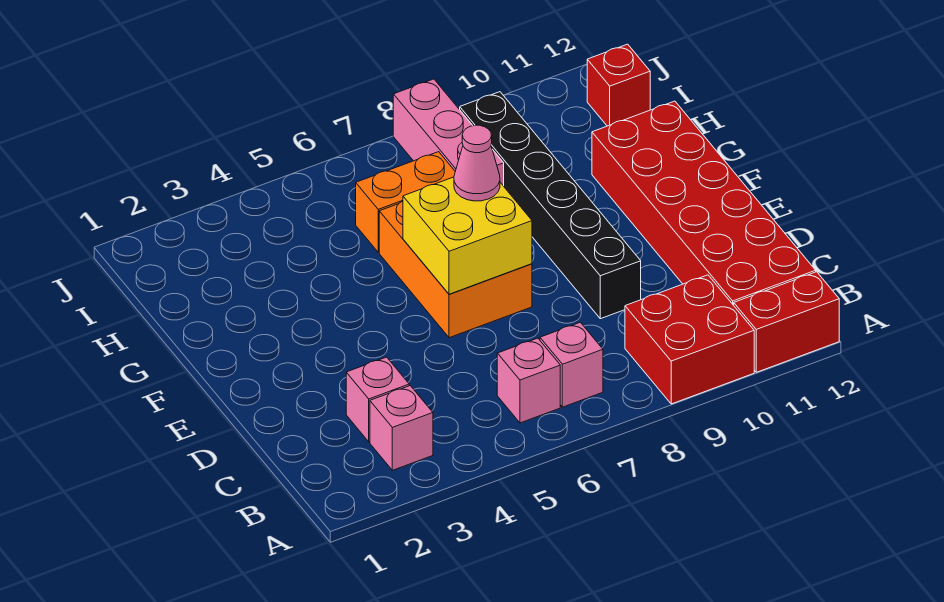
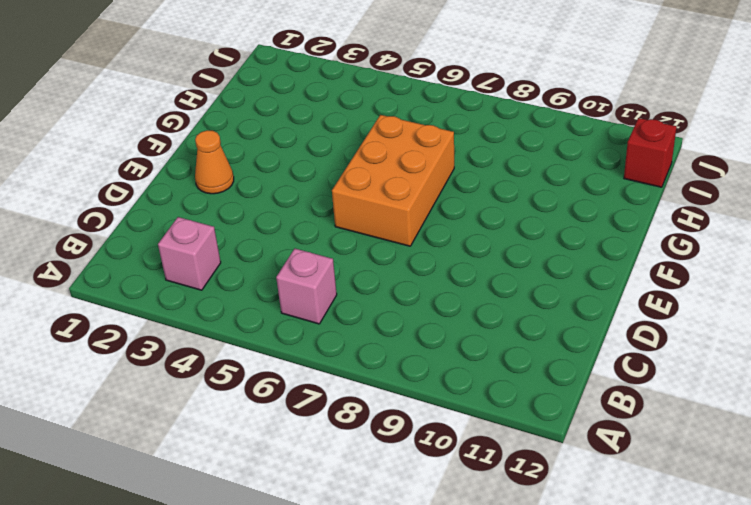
orange cone E2 level 1 -> none
none -> red brick A9:B10 level 1
none -> red brick A11:A12 level 1
none -> pink brick B7 level 1

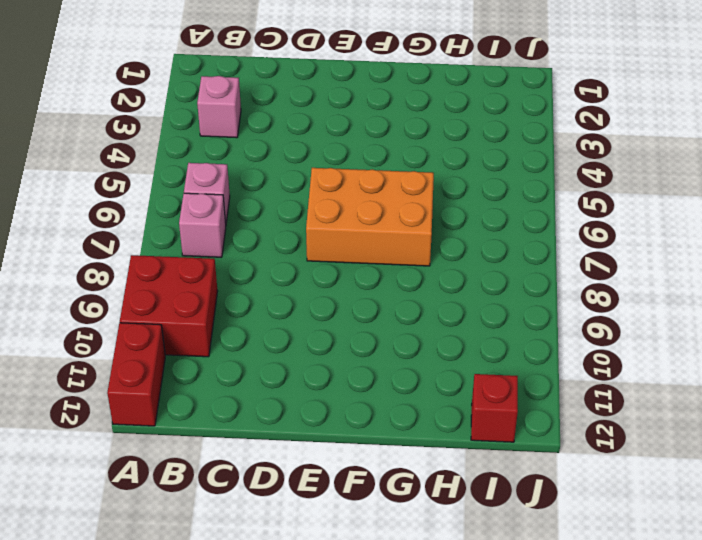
none -> red brick B11:G12 level 1
none -> pink brick C3 level 1
none -> black brick D9:I9 level 1

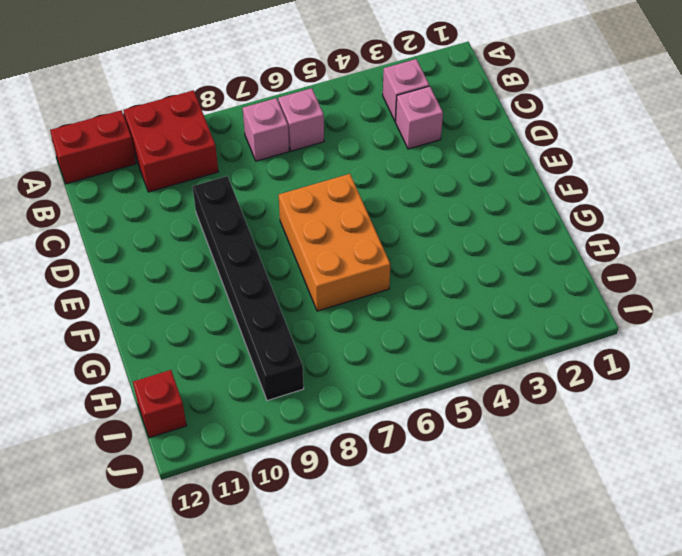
none -> red brick B11:G12 level 1
none -> orange brick H6:H7 level 1
none -> pink brick H8:J8 level 1

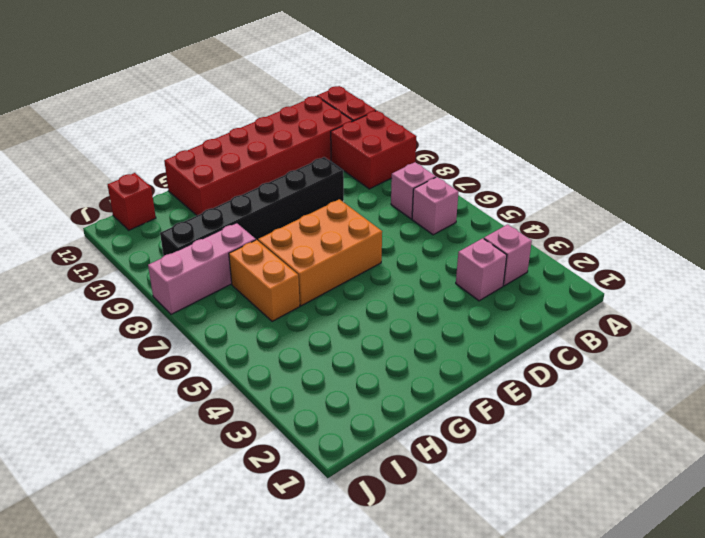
none -> yellow brick E6:F7 level 2
none -> pink cone F7 level 3

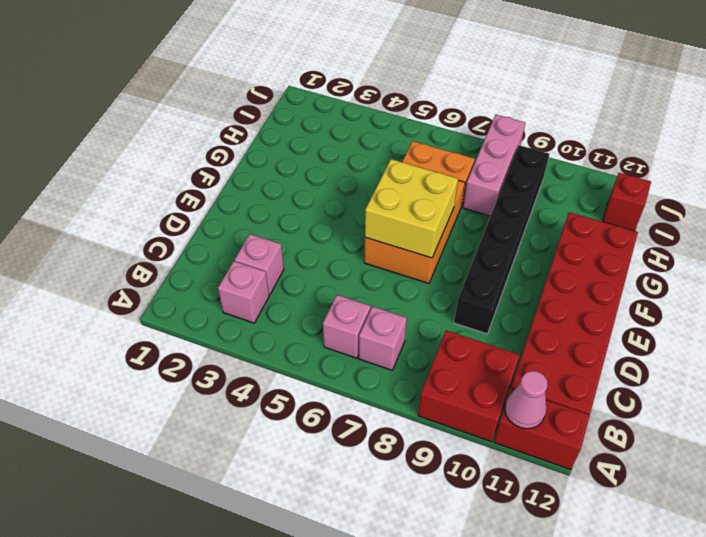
pink cone A11 level 2 -> pink cone F7 level 3

